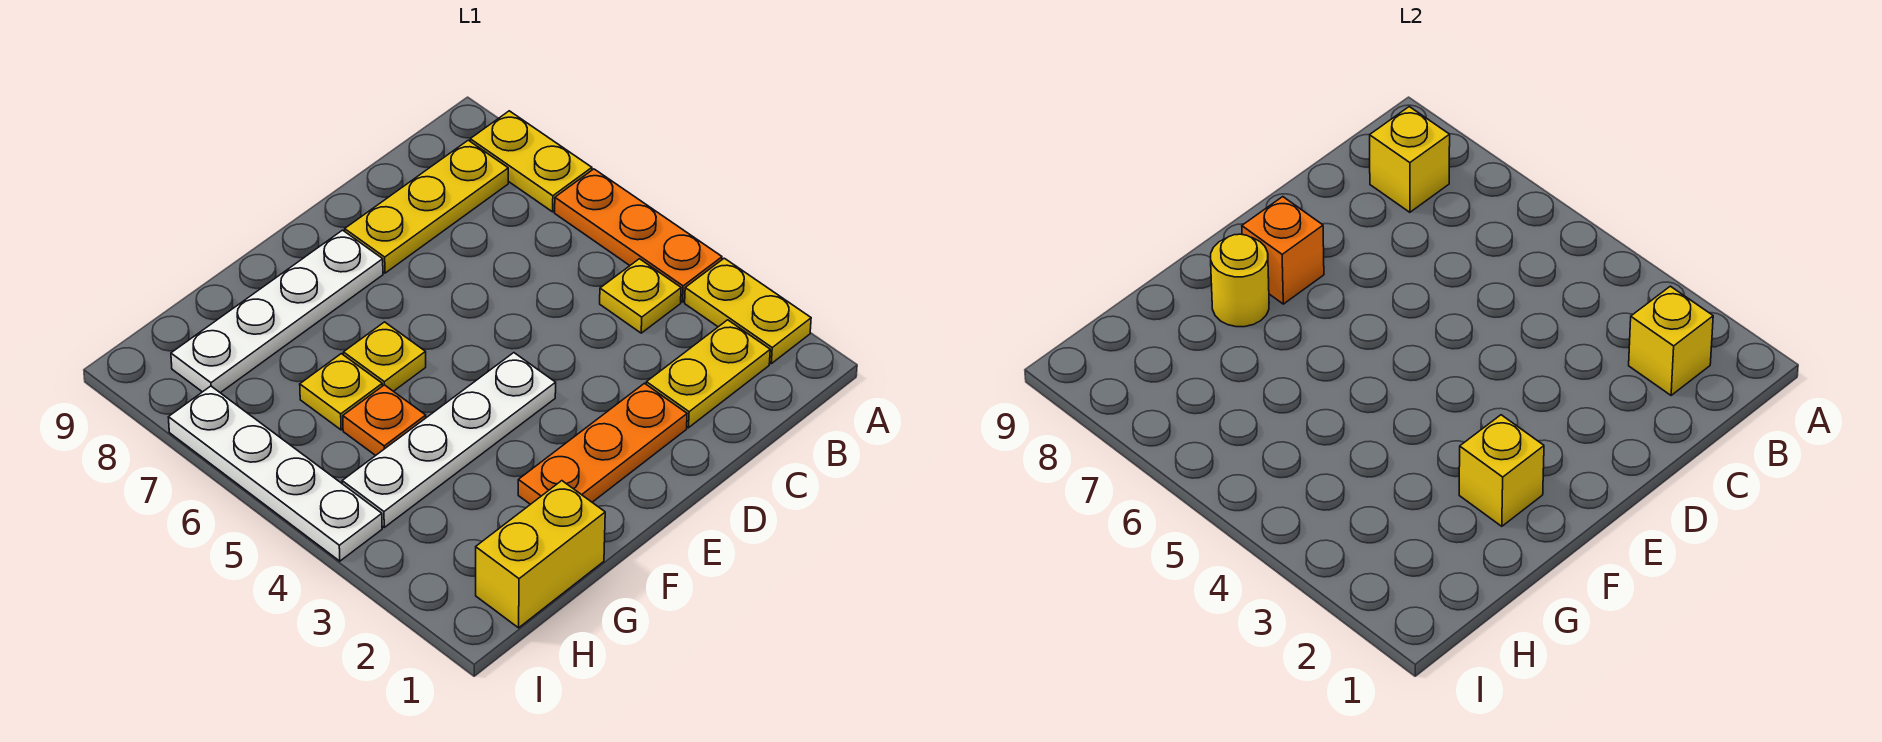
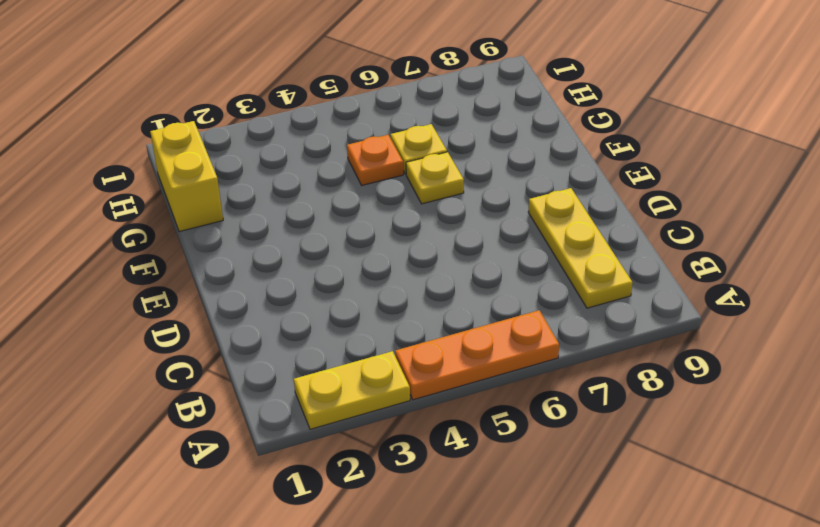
none -> yellow plate A7:A8 level 1
none -> yellow plate B2:C2 level 1
none -> yellow plate B4 level 1

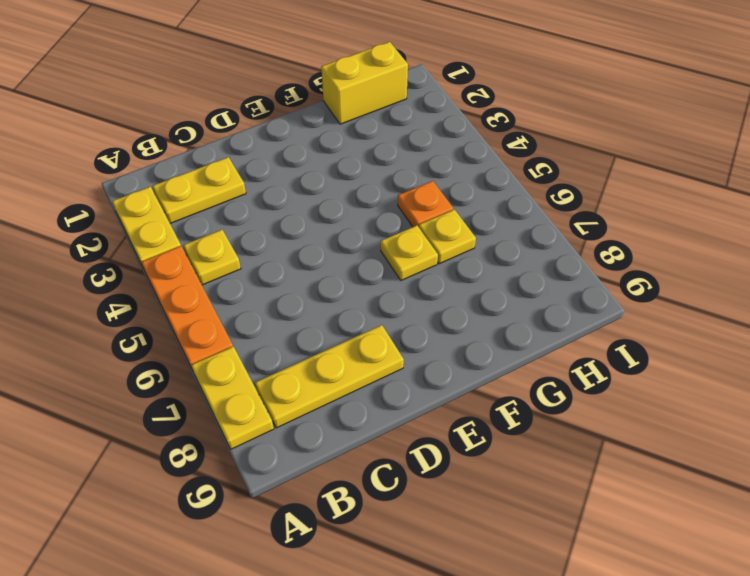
none -> orange plate D2:F2 level 1
none -> white plate E4:H4 level 1
none -> white plate E8:H8 level 1

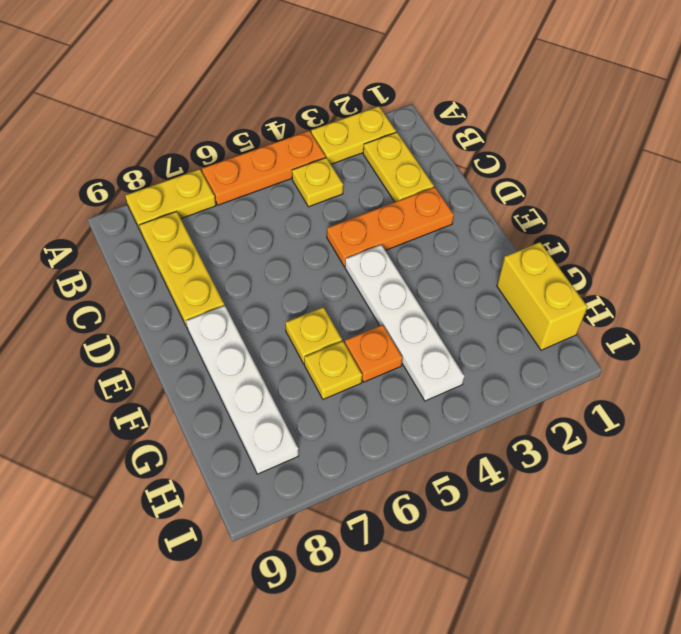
orange plate D2:D4 level 1 -> orange plate D2:F2 level 1
none -> white plate I4:I7 level 1
none -> yellow brick B2 level 2
none -> yellow brick B8 level 2

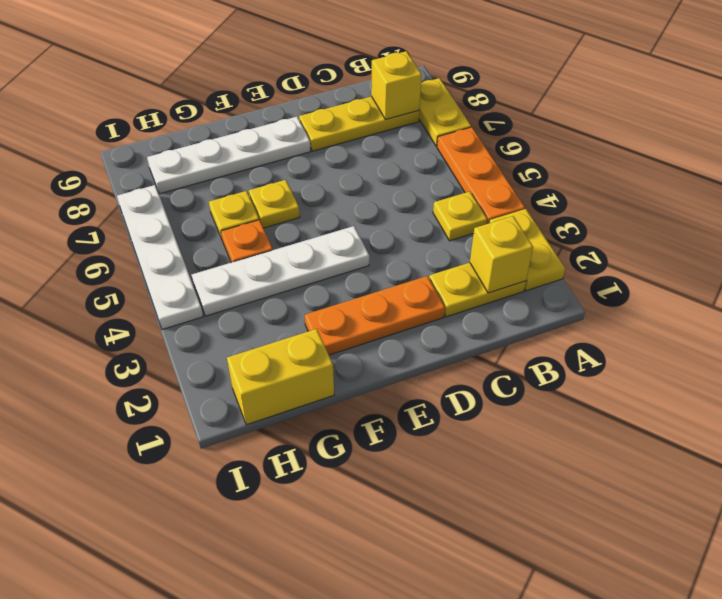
none -> orange brick E8 level 2
none -> yellow brick F2 level 2
none -> yellow round brick F8 level 2

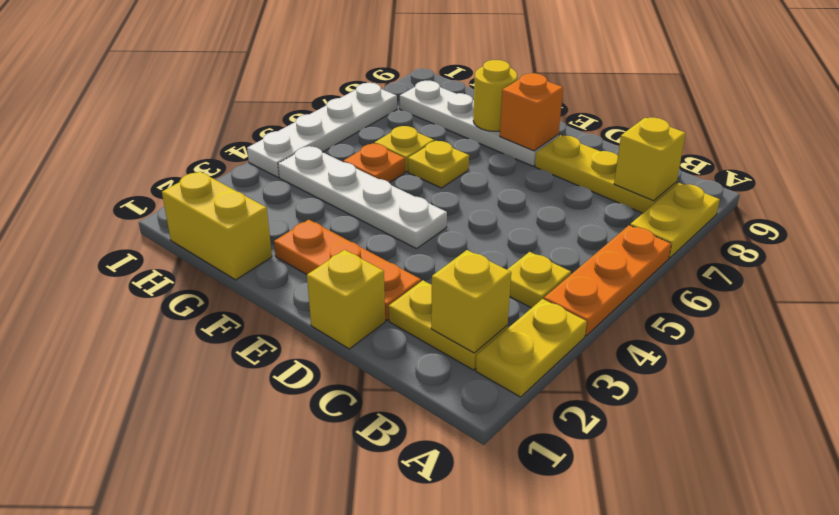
yellow brick D1 level 1 -> yellow brick F2 level 2

